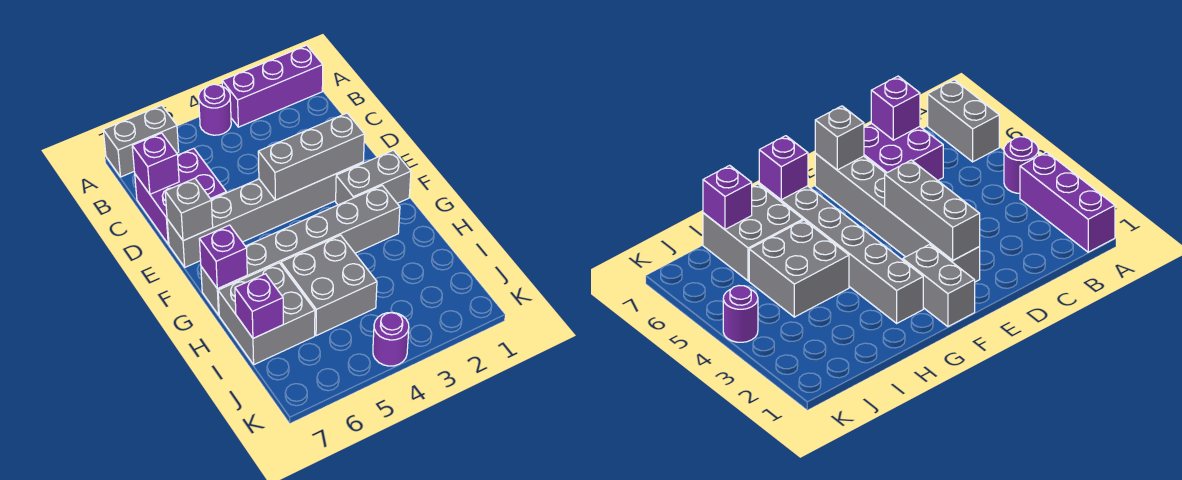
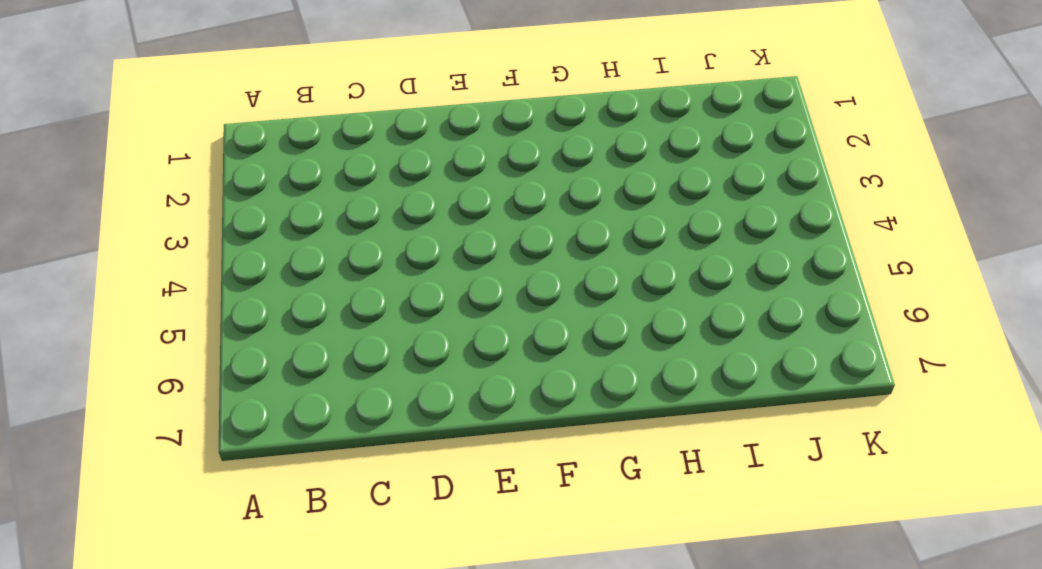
none -> purple brick A1:A3 level 1
none -> purple round brick A4 level 1
none -> grey brick A6:A7 level 1

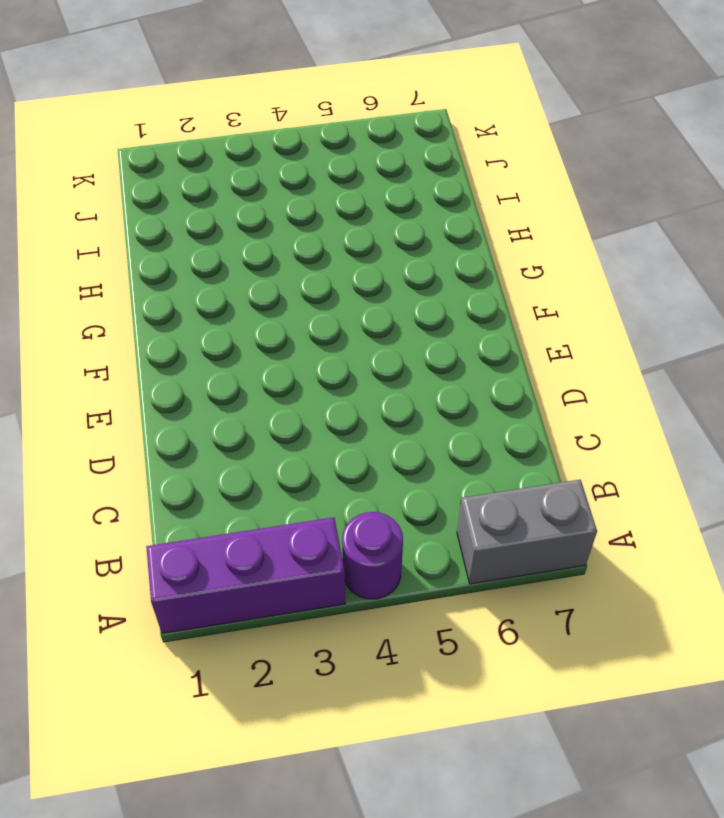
none -> purple brick C6:D7 level 1
none -> grey brick E2:E7 level 1
none -> grey brick F1:F2 level 1

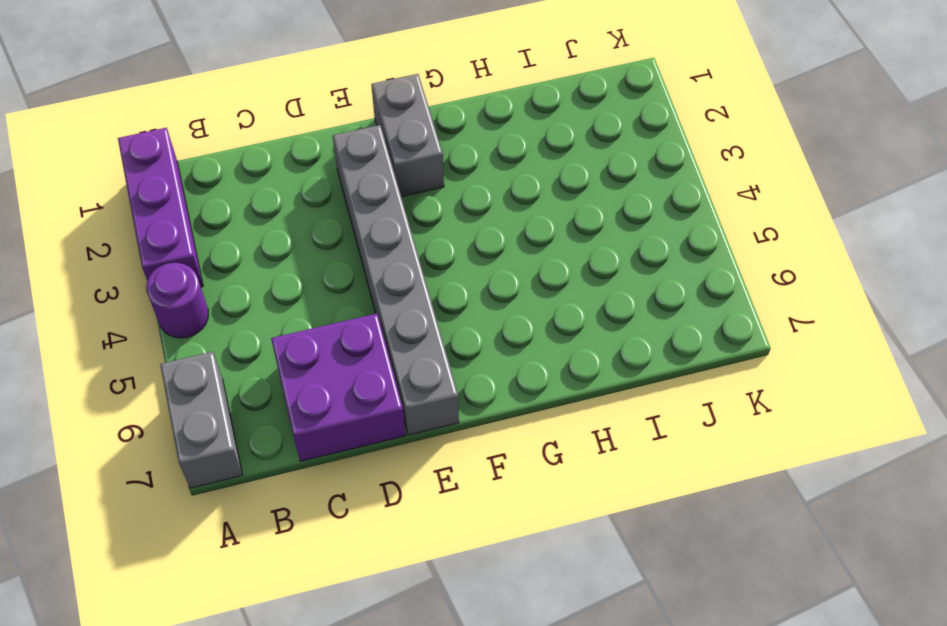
none -> grey brick G2:G7 level 1
none -> grey brick H4:I5 level 1
none -> grey brick H6:I7 level 1

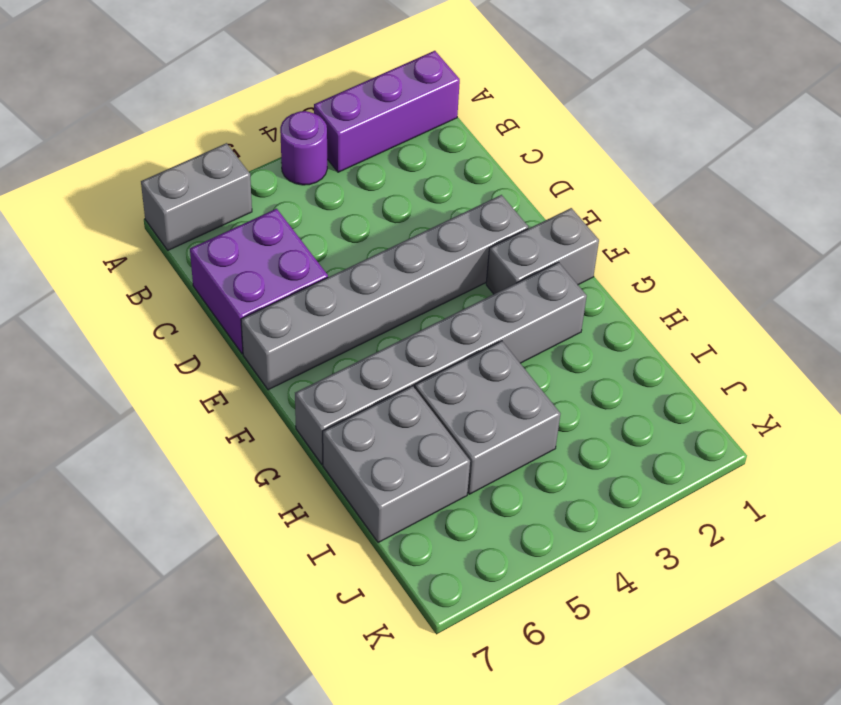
none -> purple round brick K4 level 1
none -> purple brick C7 level 2
none -> grey brick E2:E4 level 2

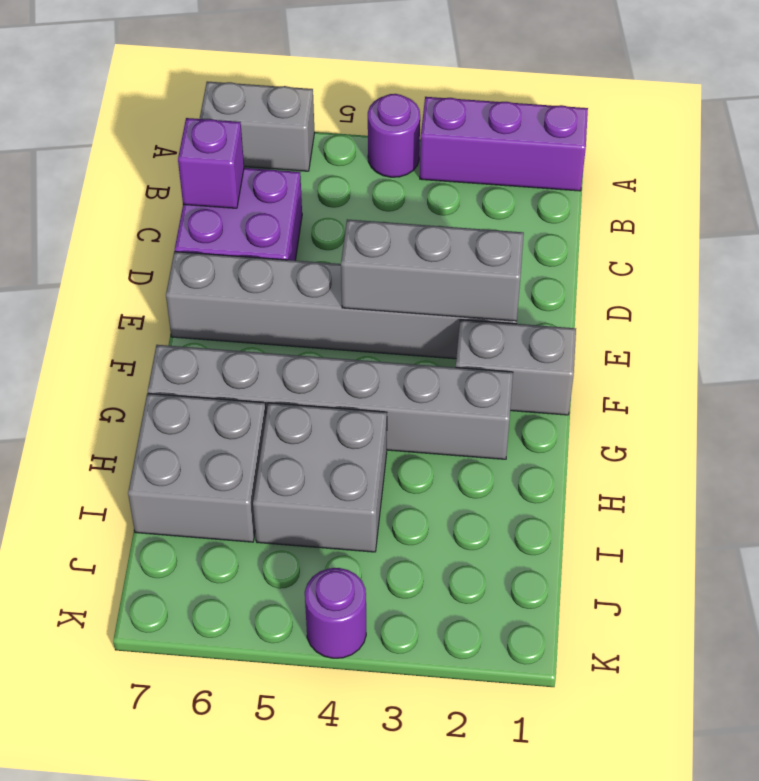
none -> grey brick E7 level 2
none -> purple brick G7 level 2
none -> purple brick I7 level 2

